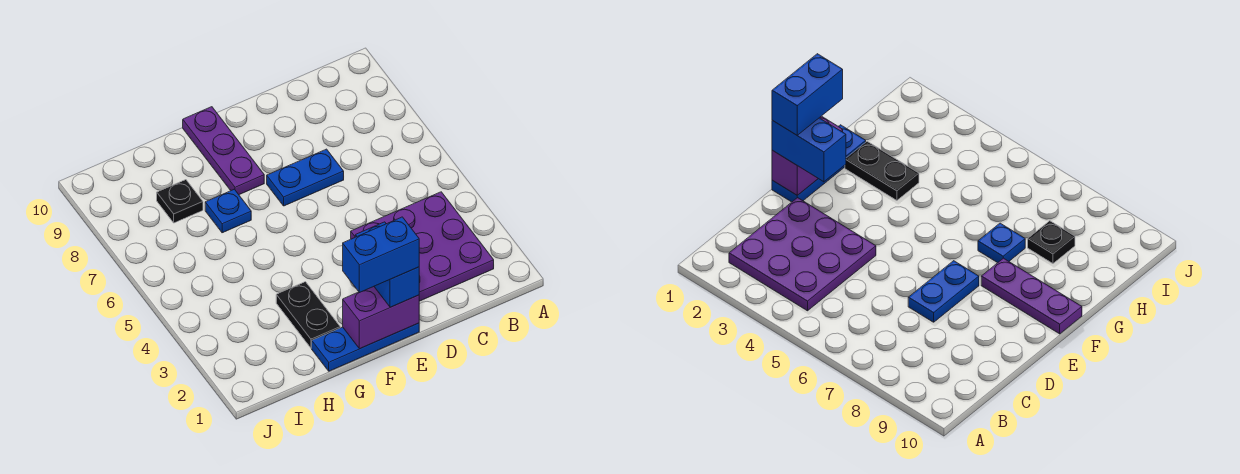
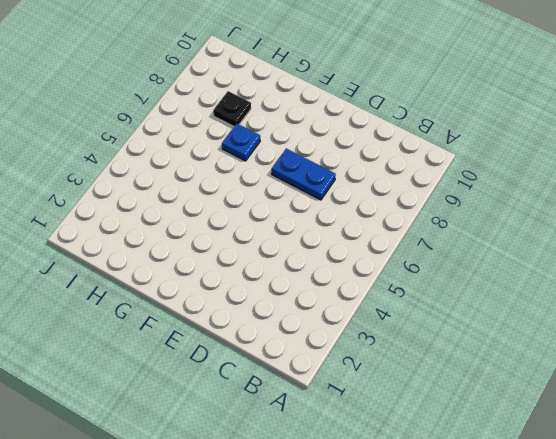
none -> purple plate B2:D4 level 1
none -> blue plate E1:G1 level 1

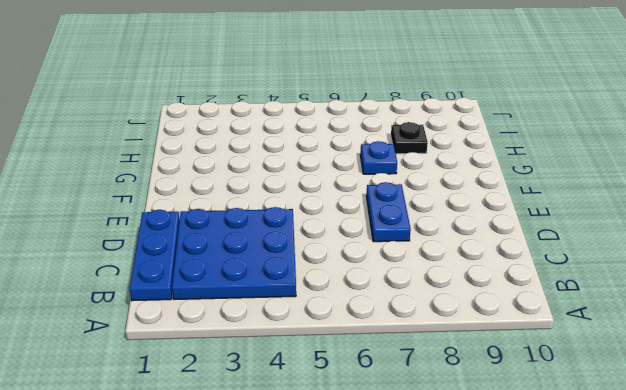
blue plate B1:D1 level 1 -> blue plate E1:G1 level 1
blue plate B2:D4 level 1 -> purple plate B2:D4 level 1
none -> purple plate F8:F10 level 1
none -> black plate G2:G3 level 1

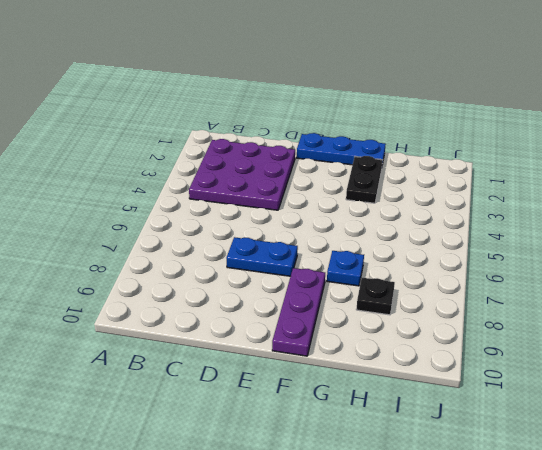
none -> purple brick E1:F1 level 2
none -> blue brick E1:E2 level 3

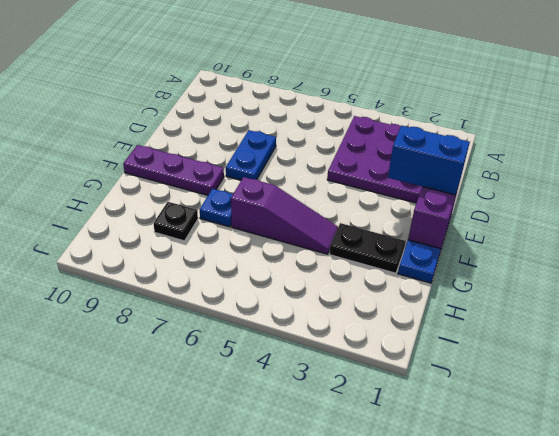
purple slope G4:G6 level 1 top 6 -> none
none -> blue brick E1:F1 level 4

